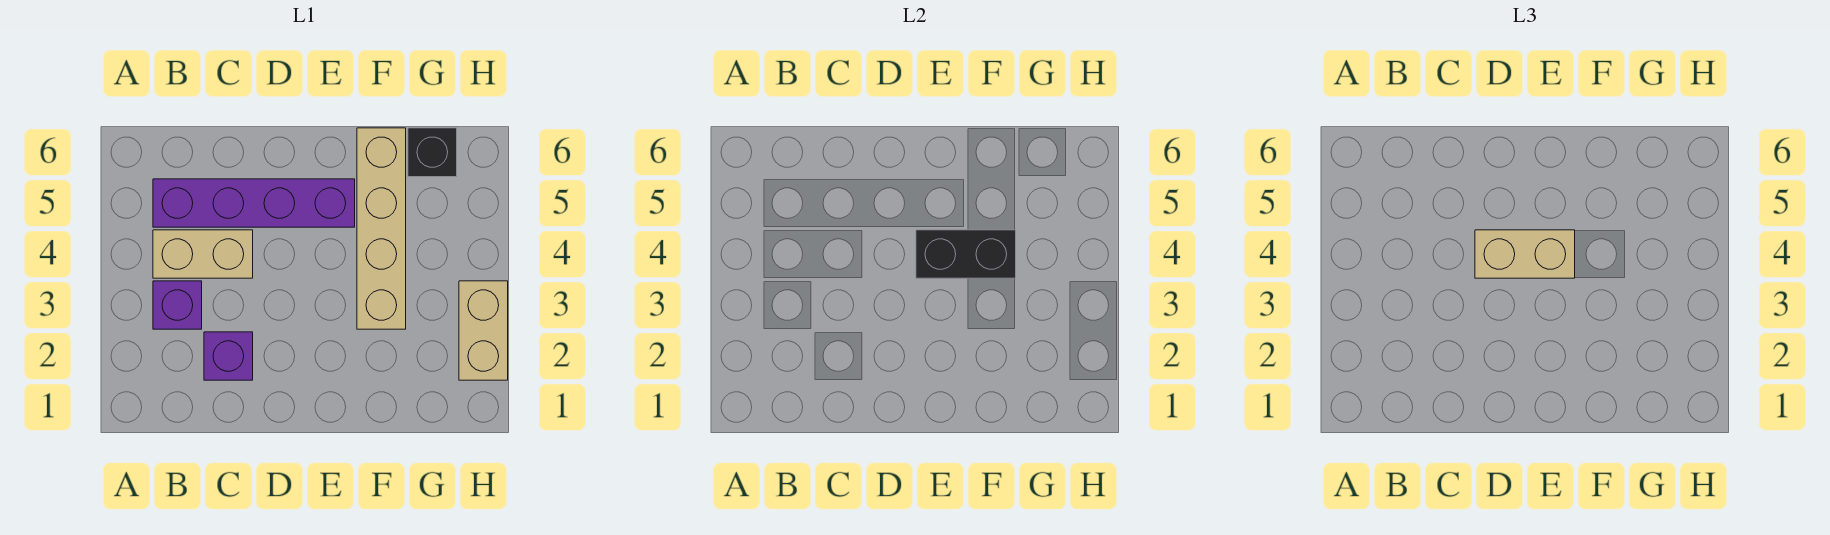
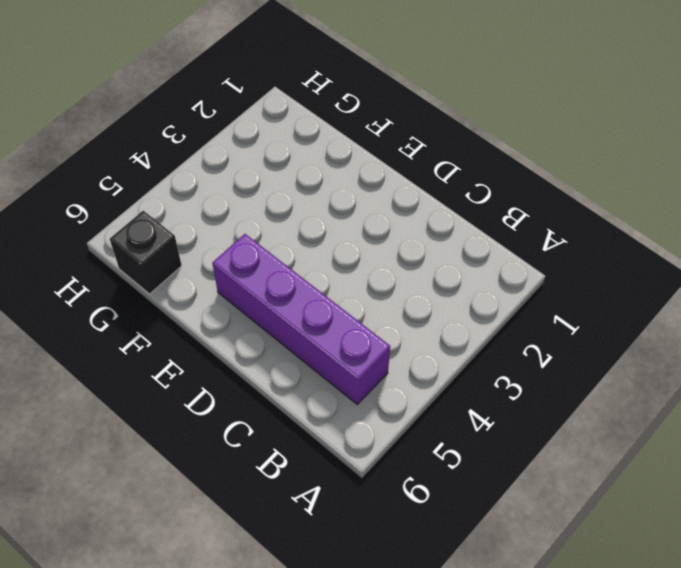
none -> purple brick B3 level 1
none -> tan brick B4:C4 level 1

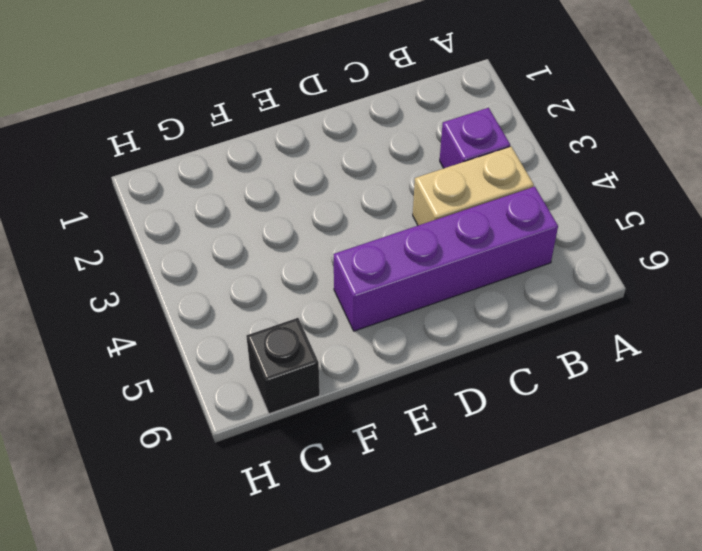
none -> purple brick C2 level 1
none -> tan brick F3:F6 level 1

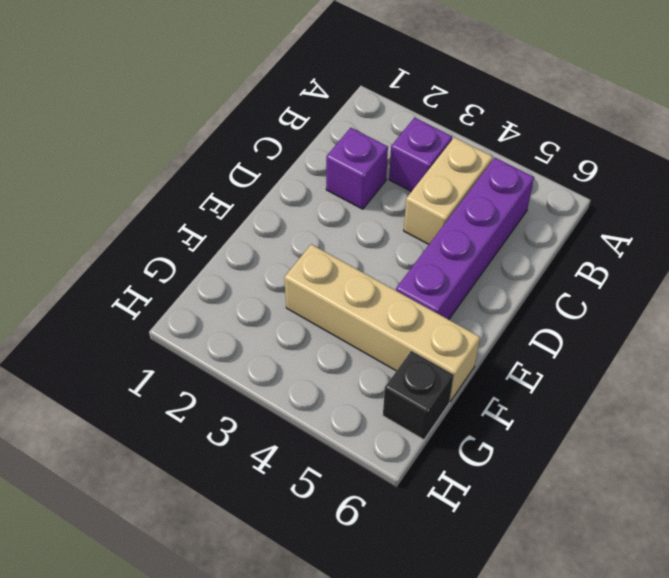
none -> tan brick H2:H3 level 1
none -> black brick E4:F4 level 2

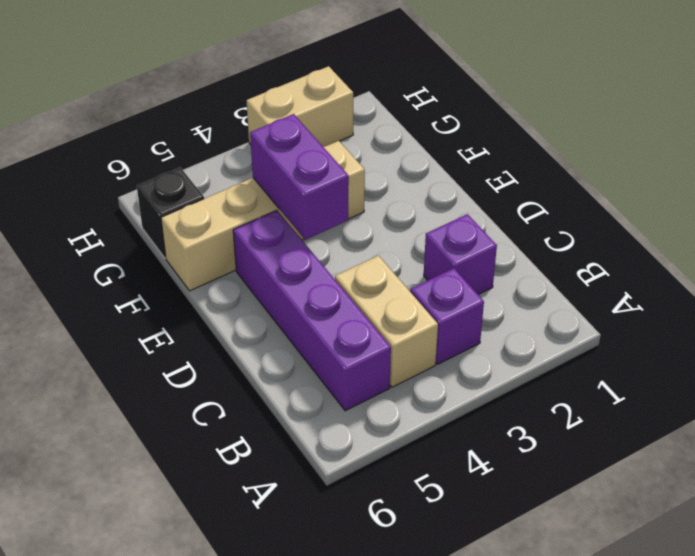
purple brick E4:F4 level 2 -> black brick E4:F4 level 2
none -> tan brick D4:E4 level 3

